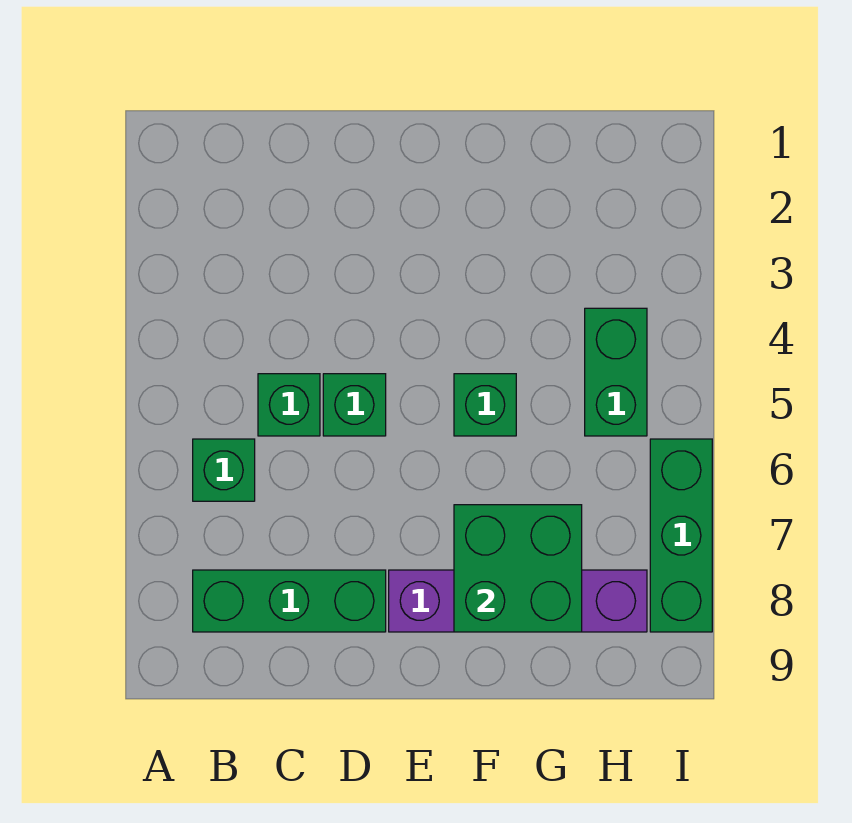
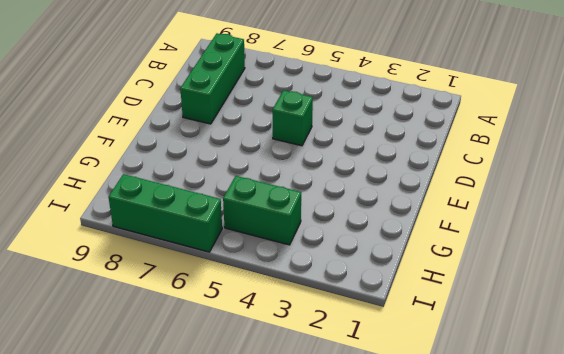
none -> green brick B6 level 1
none -> green brick C5 level 1

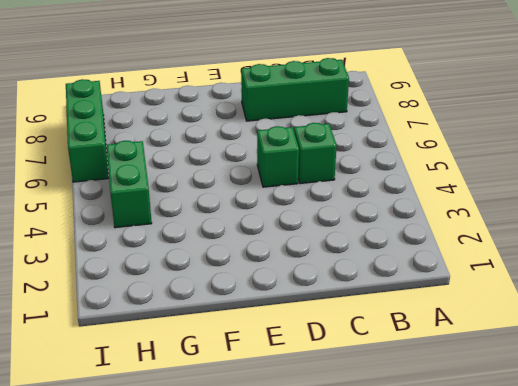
none -> green brick B6 level 1
none -> purple brick E8:H8 level 1

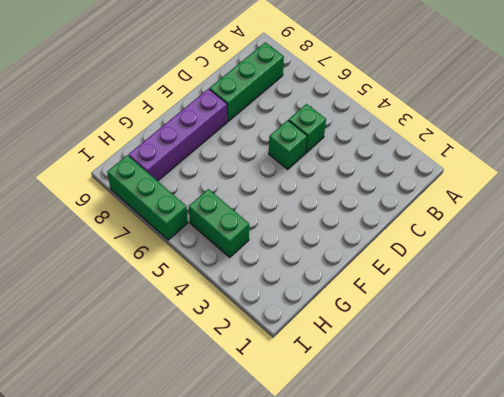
none -> green brick B6 level 1
none -> green brick F5 level 1

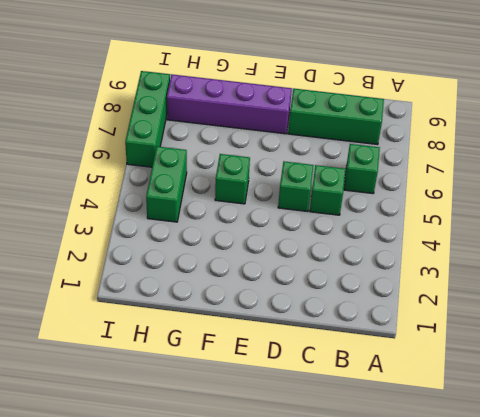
none -> green brick F7:G8 level 2

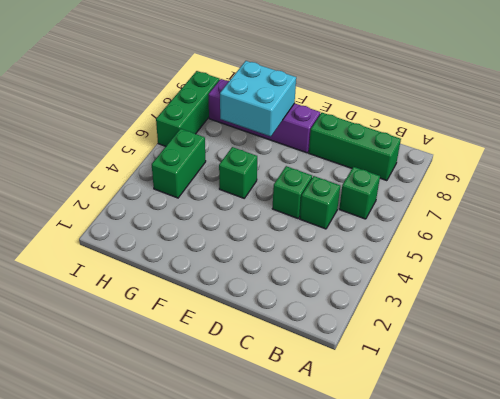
cyan brick F7:G8 level 2 -> green brick F7:G8 level 2

